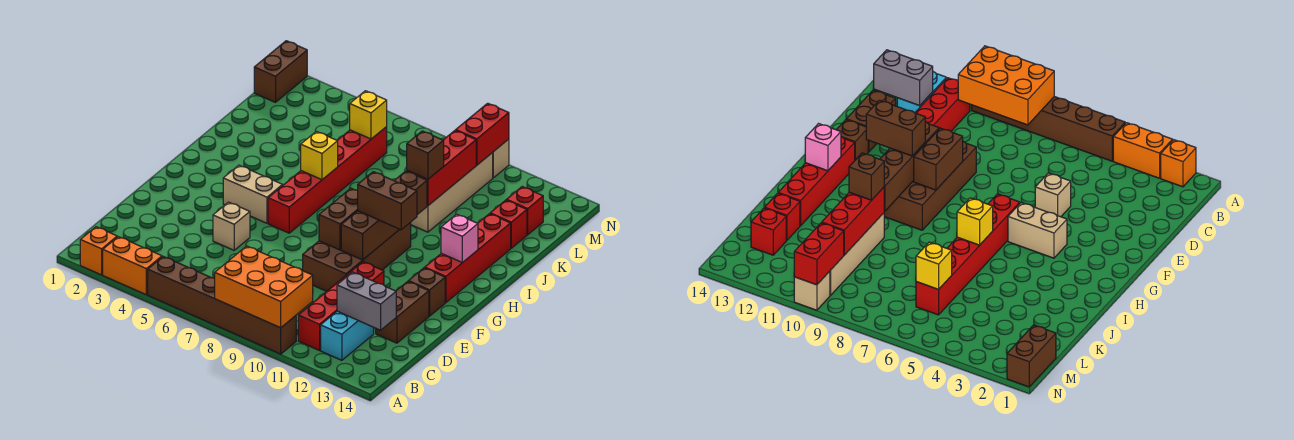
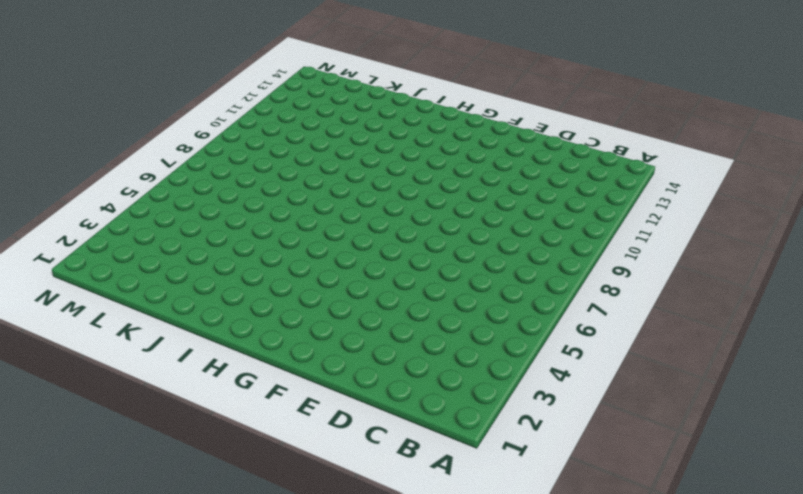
none -> orange brick A2 level 1
none -> orange brick A3:A4 level 1
none -> brown brick A5:A10 level 1

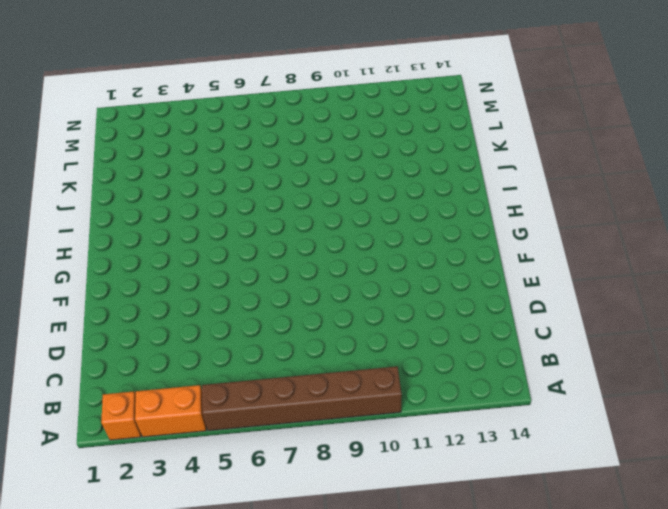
none -> red brick B11:E11 level 1
none -> cyan brick B12:C12 level 1
none -> brown brick D13:E13 level 1

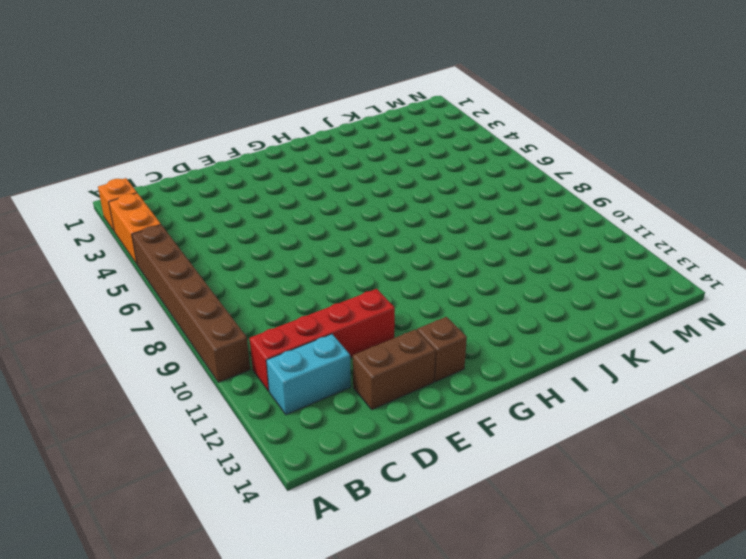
none -> tan brick E5 level 1
none -> brown brick E9:H10 level 1
none -> tan brick G4:G5 level 1

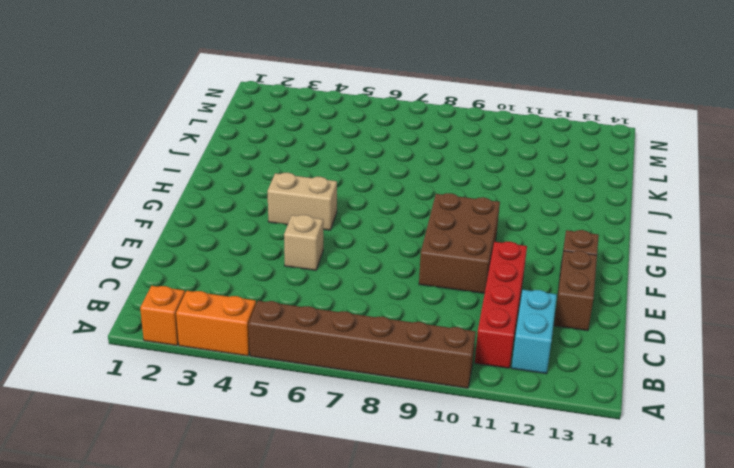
brown brick E9:G10 level 1 -> brown brick E9:H10 level 1
none -> red brick G6:L6 level 1
none -> red brick G13:J13 level 1
none -> tan brick J10:M10 level 1

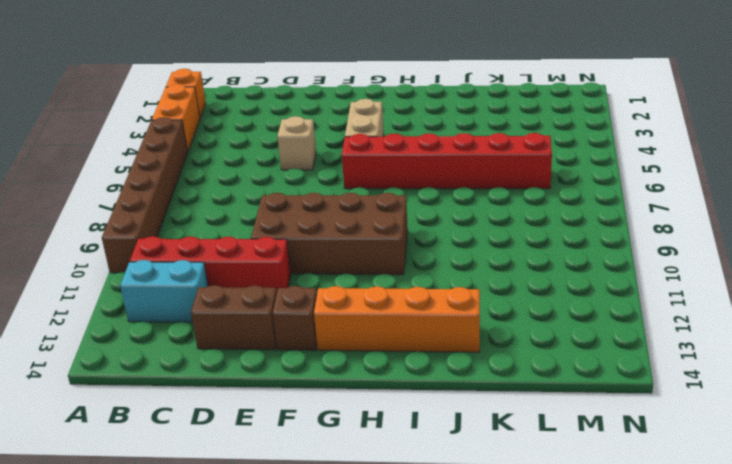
orange brick G13:J13 level 1 -> red brick G13:J13 level 1
none -> tan brick J10:M10 level 1
none -> red brick K13 level 1
none -> red brick L13 level 1

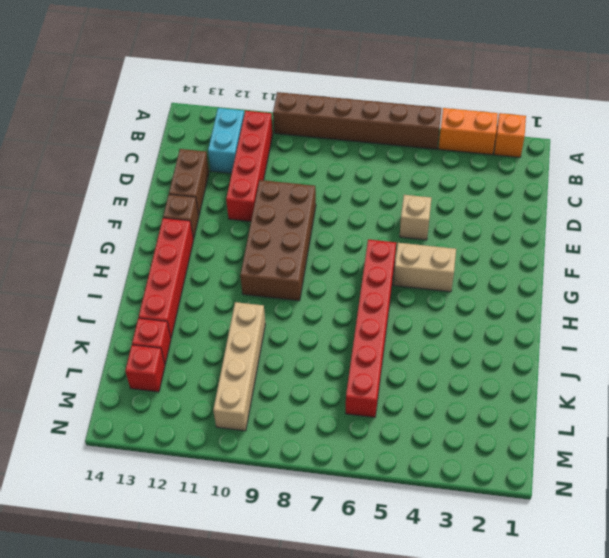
none -> brown brick M1:N1 level 1
none -> tan brick N10 level 1
none -> orange brick A8:B10 level 2

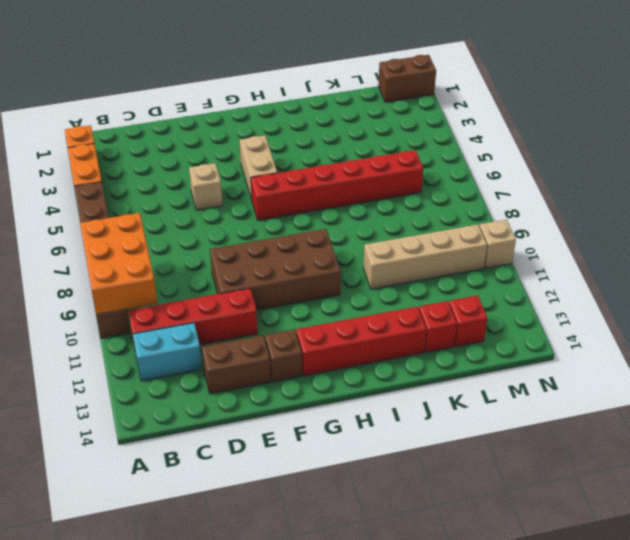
none -> grey brick C12:C13 level 2
none -> brown brick F9:G9 level 2
none -> brown brick F10:I10 level 2

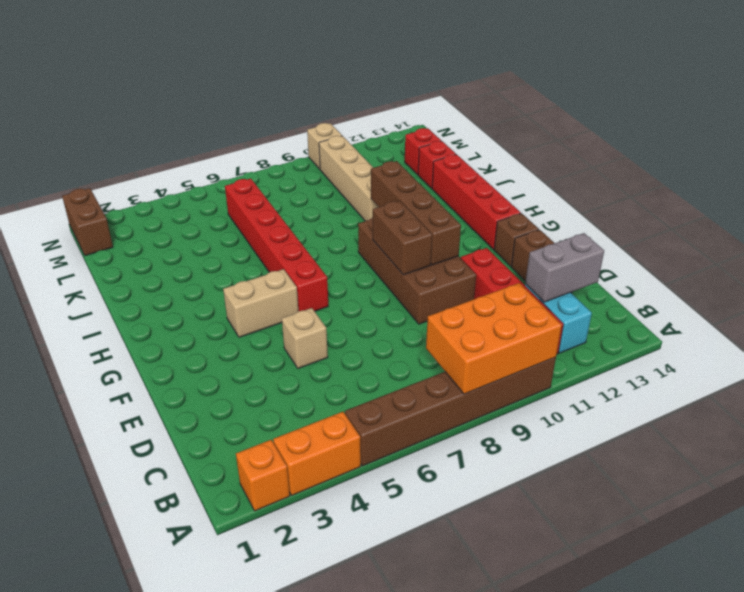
none -> pink brick H13 level 2
none -> yellow brick I6 level 2
none -> red brick J10:L10 level 2

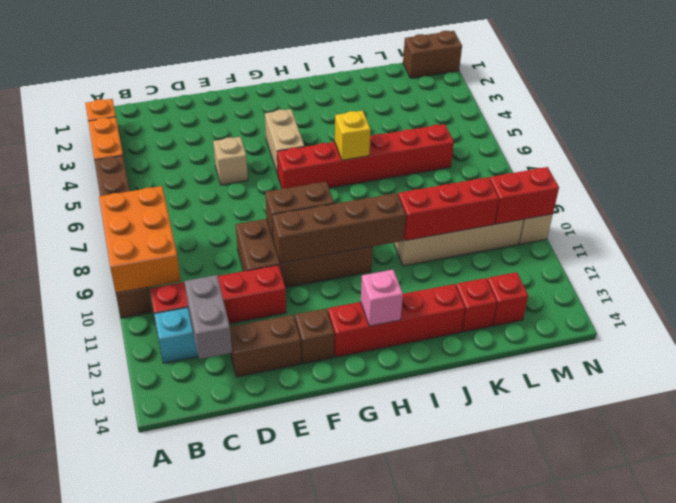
none -> yellow brick L6 level 2
none -> brown brick G10:G11 level 3
none -> brown brick J10 level 3

